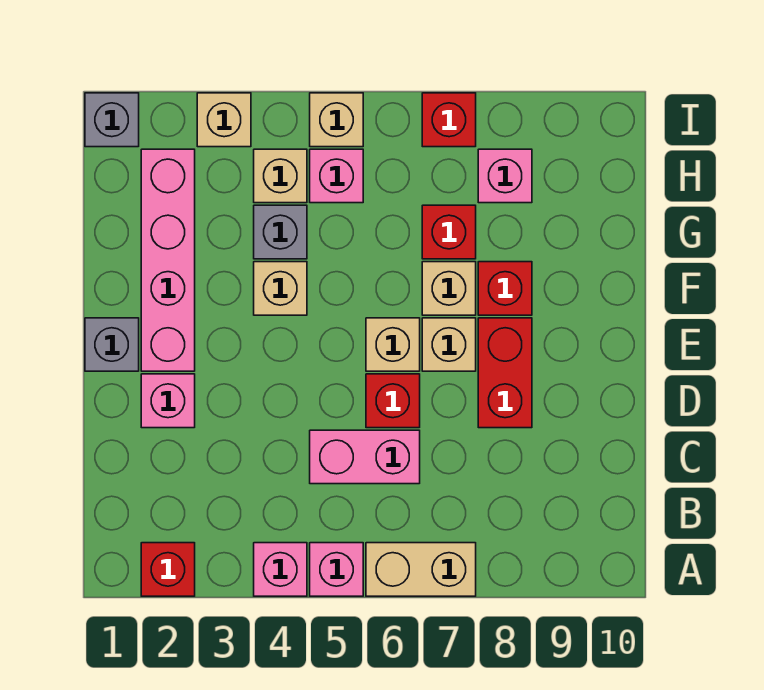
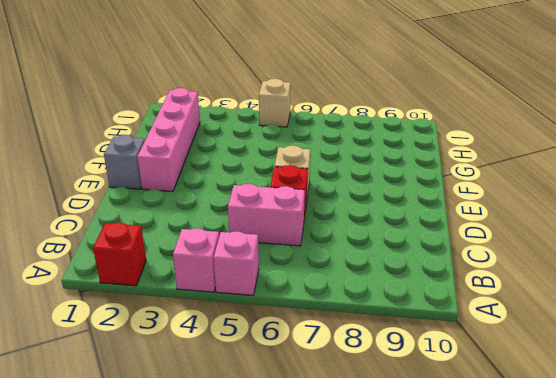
none -> tan brick A6:A7 level 1
none -> pink brick D2 level 1
none -> red brick D8:E8 level 1

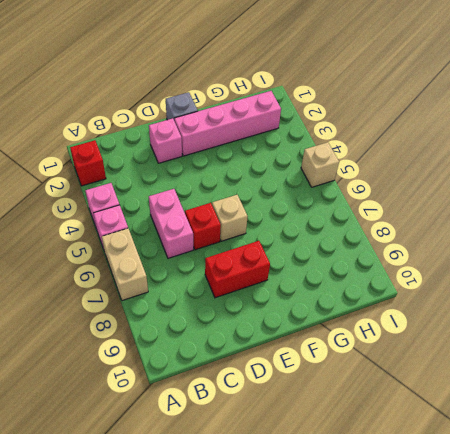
none -> tan brick E7 level 1
none -> tan brick F4 level 1
none -> tan brick F7 level 1

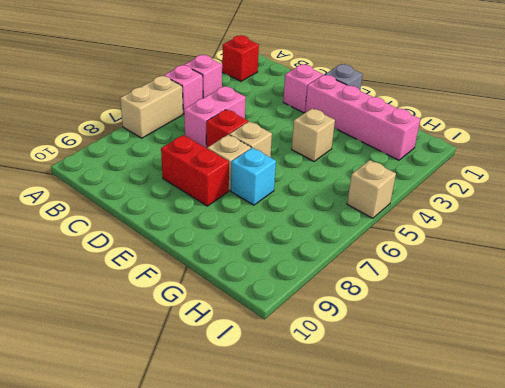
cyan brick F7 level 1 -> tan brick F7 level 1
none -> red brick F8 level 1
none -> grey brick G4 level 1
none -> red brick G7 level 1

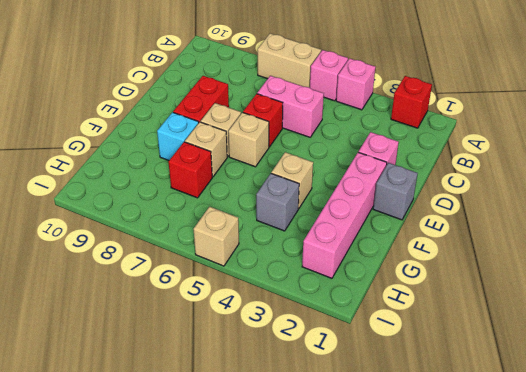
cyan brick F8 level 1 -> red brick F8 level 1
none -> tan brick H4 level 1
none -> pink brick H5 level 1
none -> pink brick H8 level 1

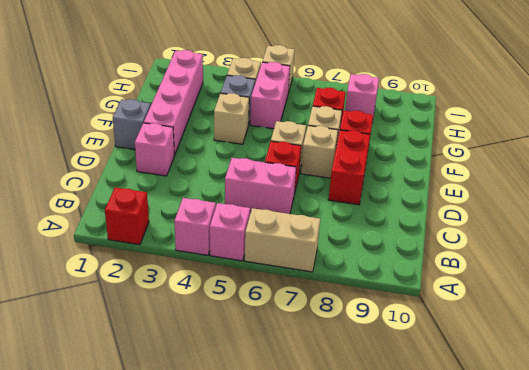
pink brick G5:H5 level 1 -> pink brick H5 level 1
none -> grey brick I1 level 1
none -> tan brick I3 level 1
none -> red brick I7 level 1

